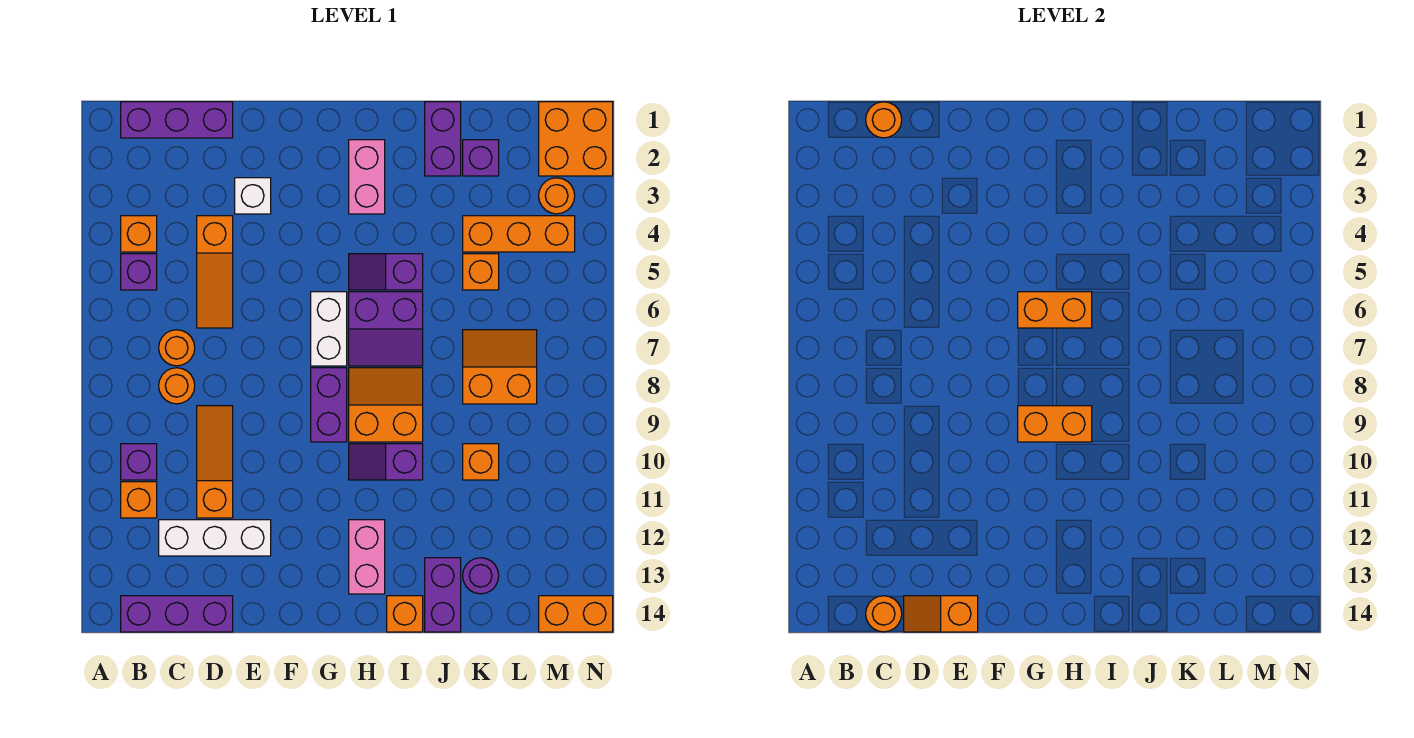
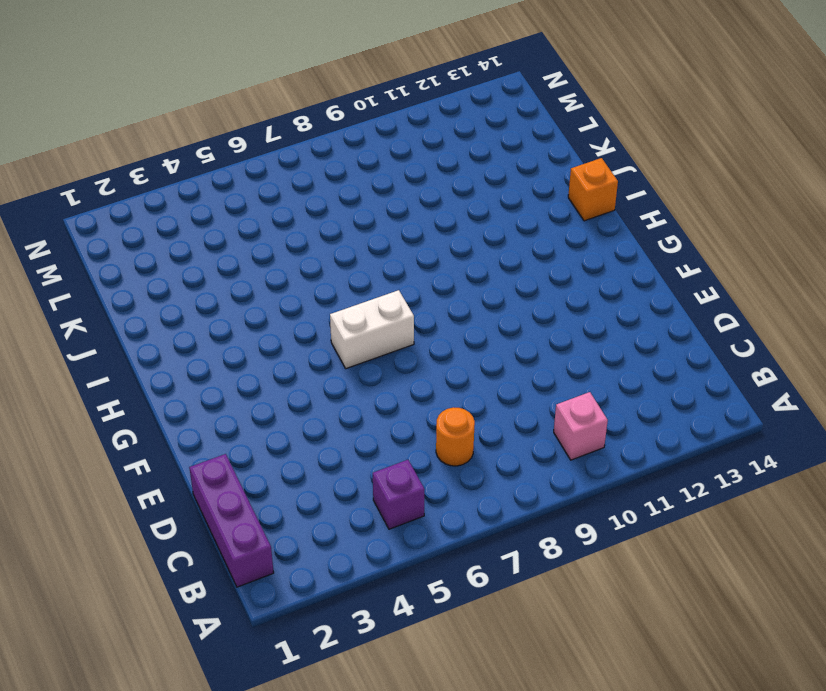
pink brick B10 level 1 -> purple brick B10 level 1
none -> orange brick B4 level 1
none -> orange brick B11 level 1
none -> purple brick B14:D14 level 1
none -> orange round brick C8 level 1

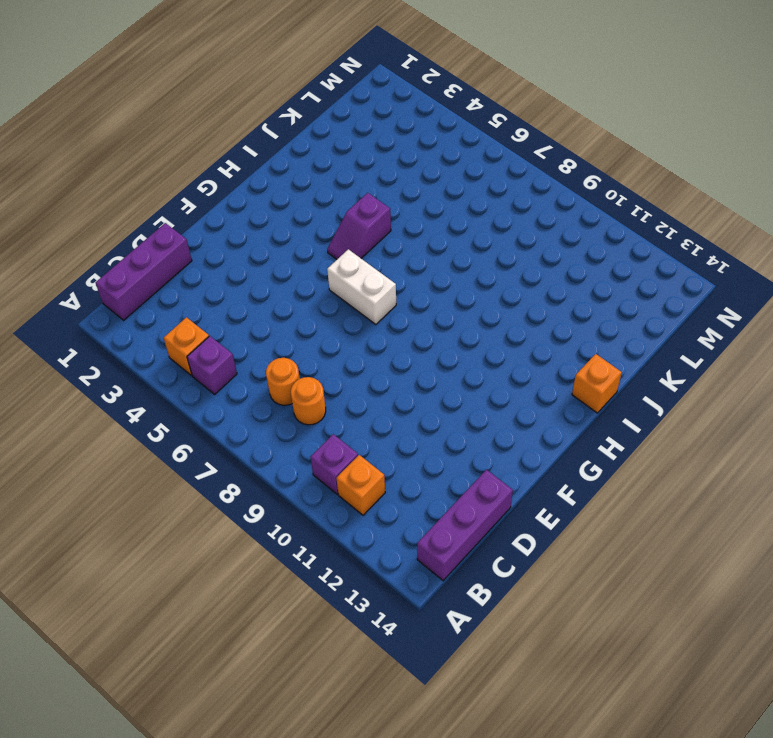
none -> white brick C12:E12 level 1
none -> orange slope D4:D6 level 1 top 4
none -> orange slope D9:D11 level 1 top 11
none -> white brick E3 level 1

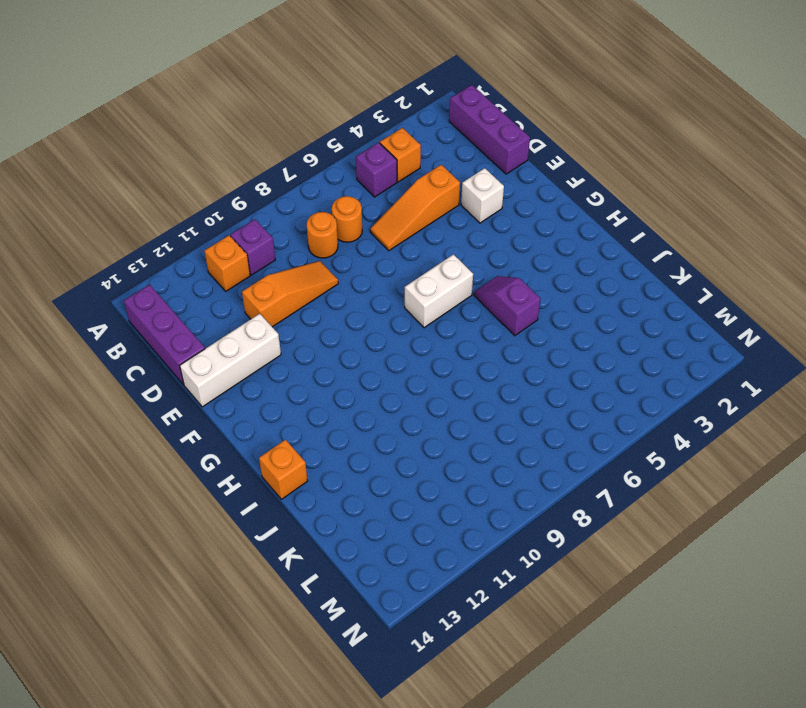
white brick E12:E14 level 1 -> white brick C12:E12 level 1
none -> purple brick G8:G9 level 1
none -> pink brick H2:H3 level 1
none -> purple slope H6:I7 level 1 top 6
none -> orange slope H8:I9 level 1 top 9

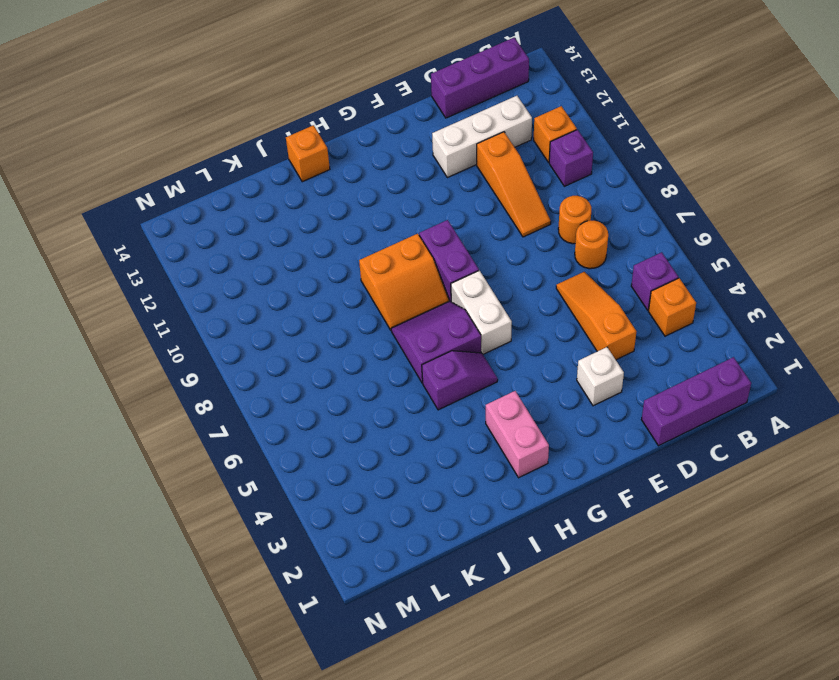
none -> purple slope H10:I10 level 1 top I
none -> pink brick H12:H13 level 1
none -> purple brick J1:J2 level 1
none -> purple brick J13:J14 level 1

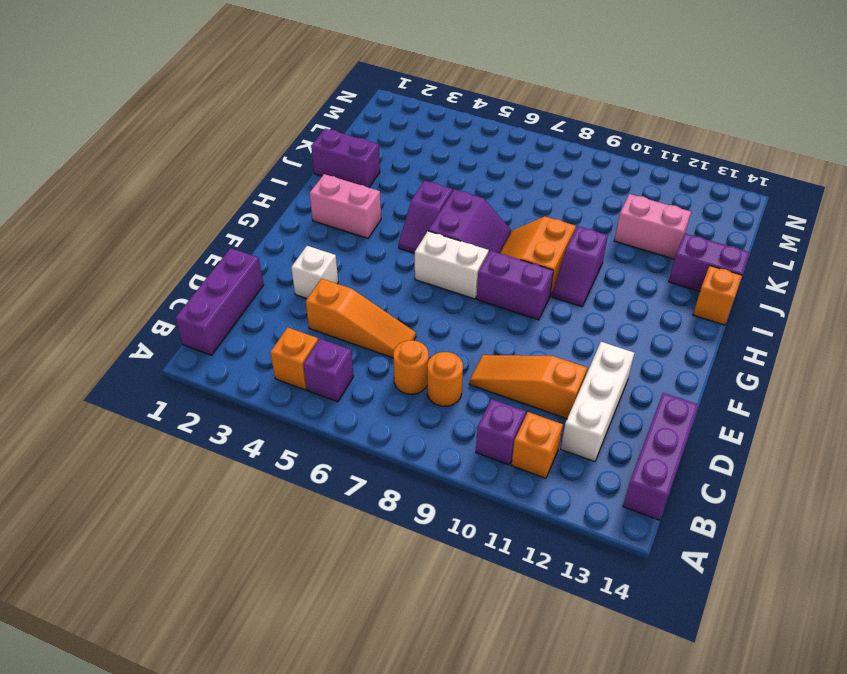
pink brick K11:K12 level 1 -> pink brick H12:H13 level 1
none -> purple brick K2 level 1
none -> orange brick K4:M4 level 1
none -> orange brick K5 level 1
none -> orange slope K7:L8 level 1 top 8

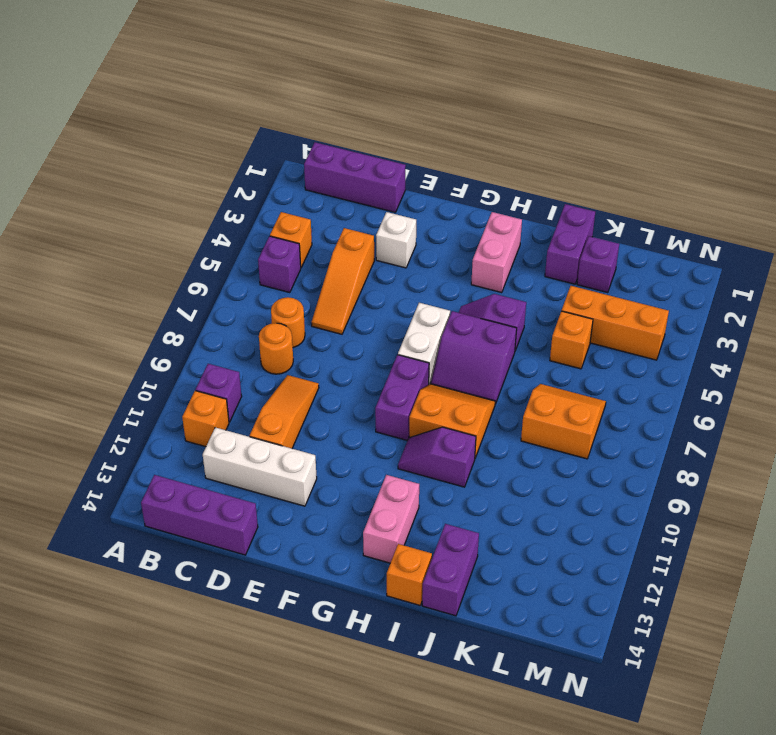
none -> orange brick K10 level 1
none -> purple round brick K13 level 1
none -> orange brick M1:N2 level 1
none -> orange round brick M3 level 1

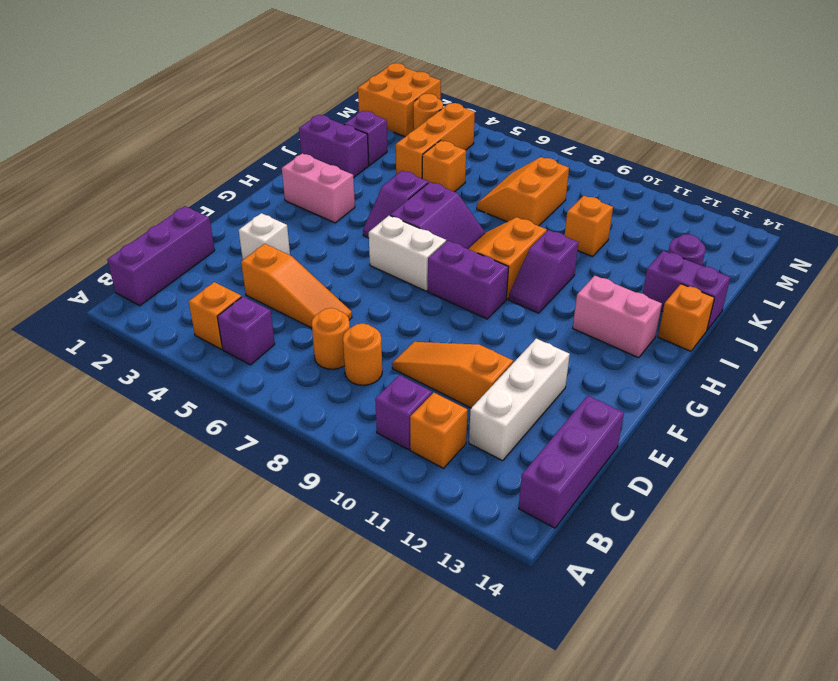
none -> orange brick M14:N14 level 1
none -> orange round brick C1 level 2
none -> orange round brick C14 level 2
none -> orange slope D14:E14 level 2 top E

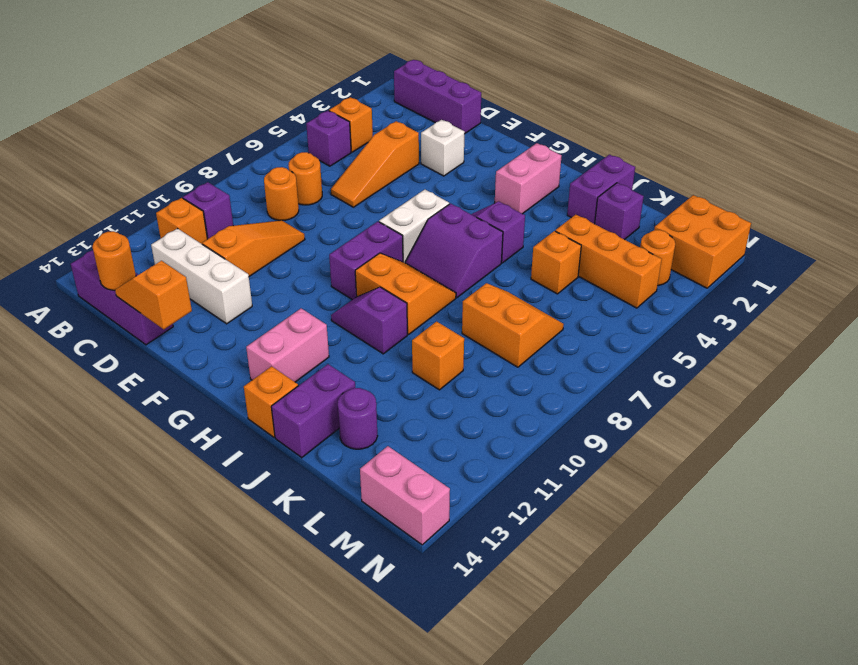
pink brick M14:N14 level 1 -> orange brick M14:N14 level 1
none -> orange round brick C1 level 2
none -> orange brick G6:H6 level 2
none -> orange brick G9:H9 level 2

